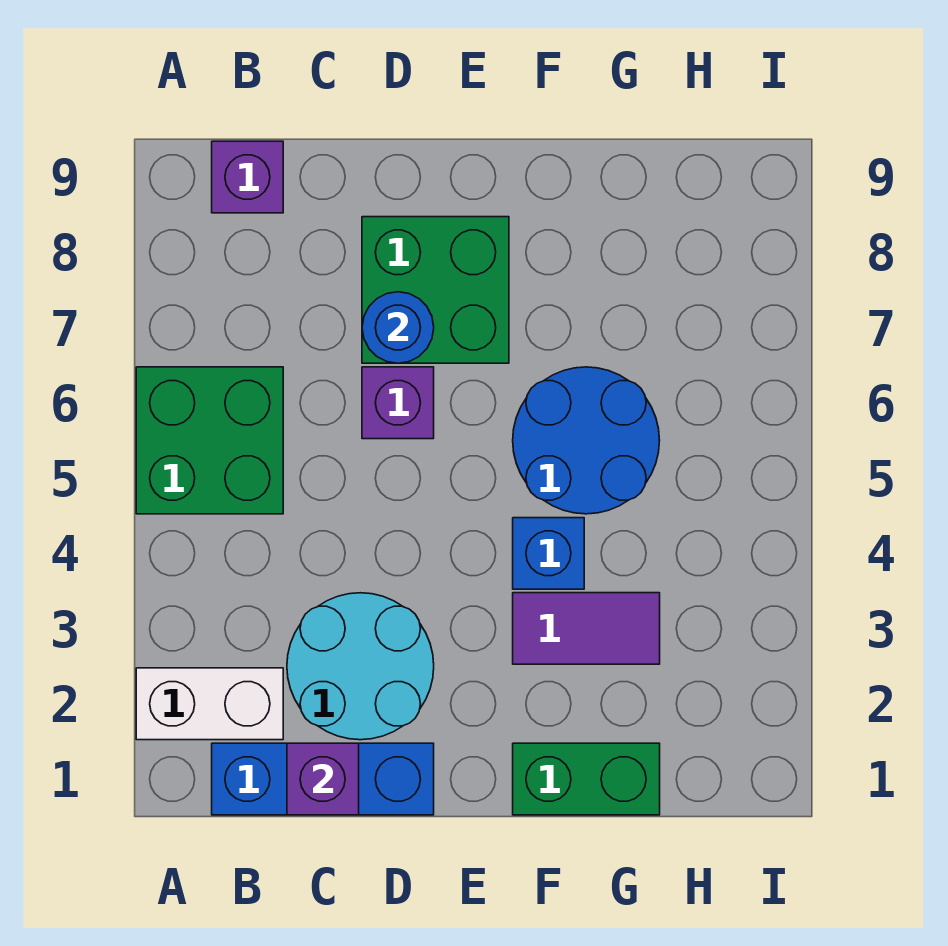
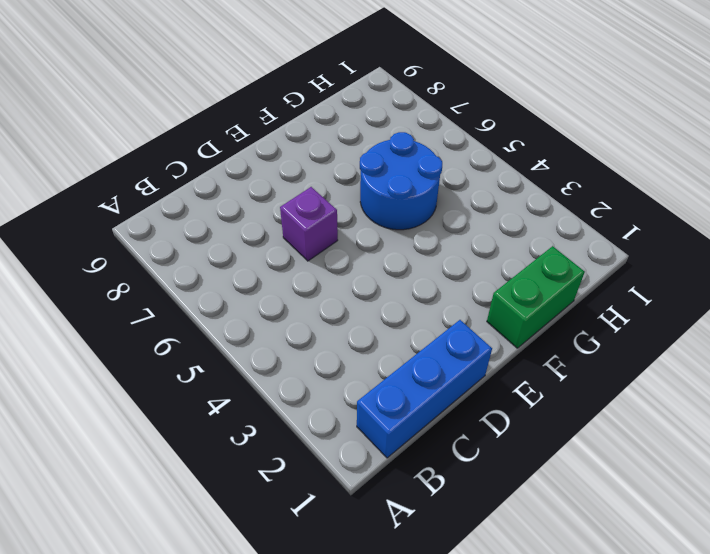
none -> white brick A2:B2 level 1
none -> green brick A5:B6 level 1
none -> purple brick B9 level 1

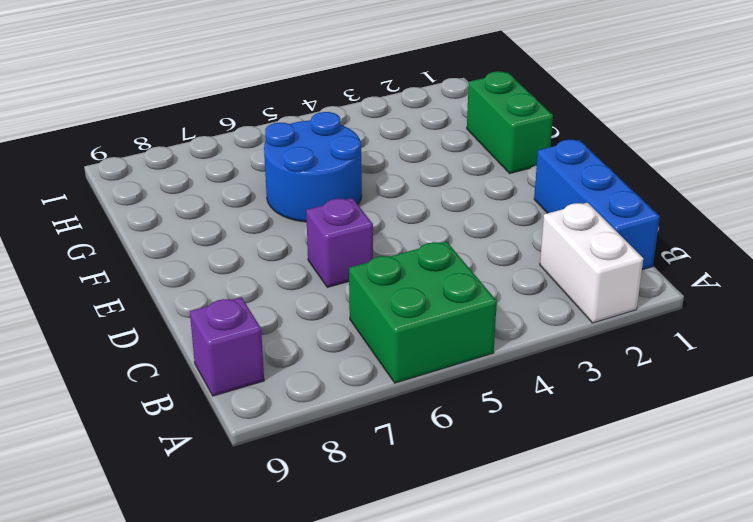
none -> cyan round brick C2:D3 level 1
none -> green brick D7:E8 level 1
none -> purple tile F3:G3 level 1

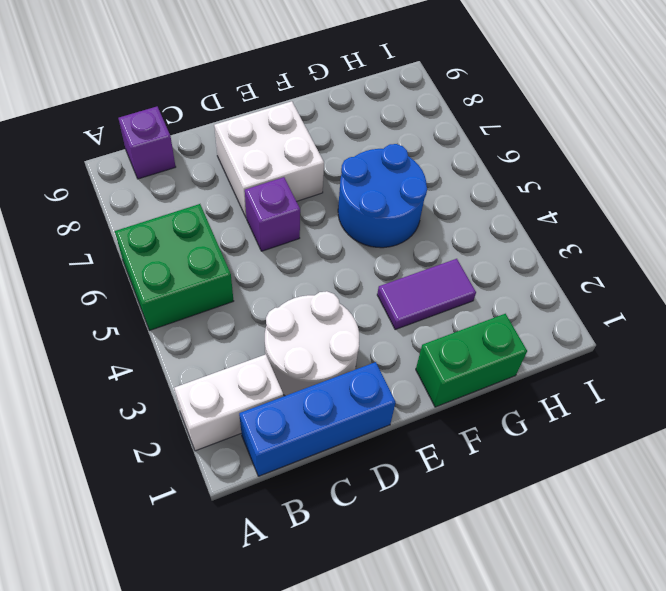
white round brick C2:D3 level 1 -> cyan round brick C2:D3 level 1
white brick D7:E8 level 1 -> green brick D7:E8 level 1
none -> blue brick F4 level 1
none -> purple brick C1 level 2
none -> blue round brick D7 level 2

